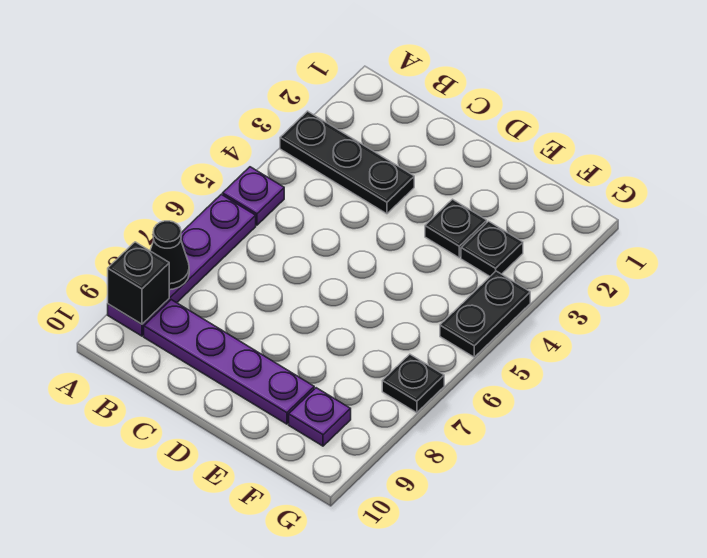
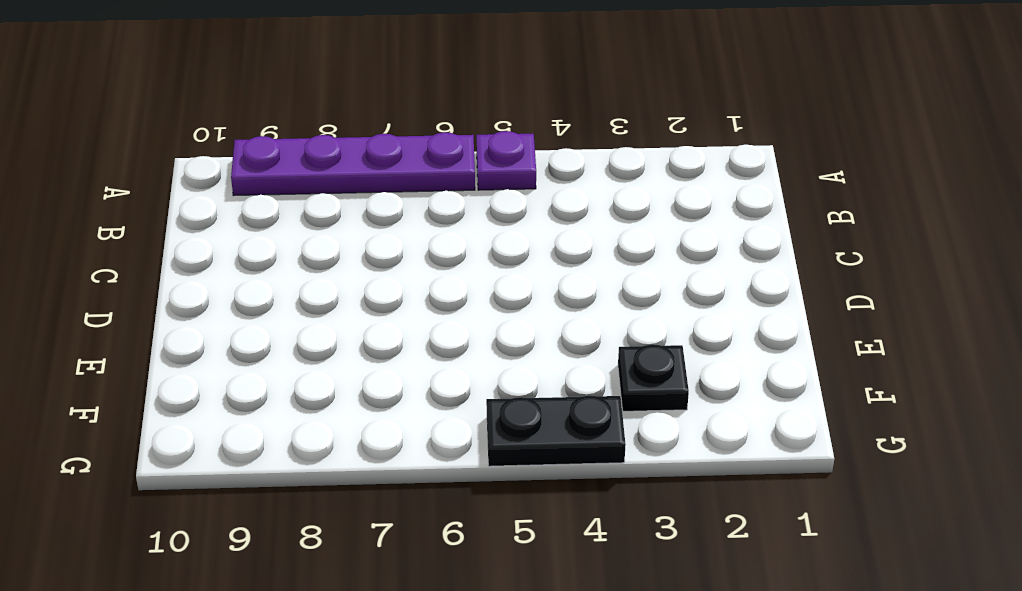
none -> black plate A3:C3 level 1
none -> purple plate B9:E9 level 1

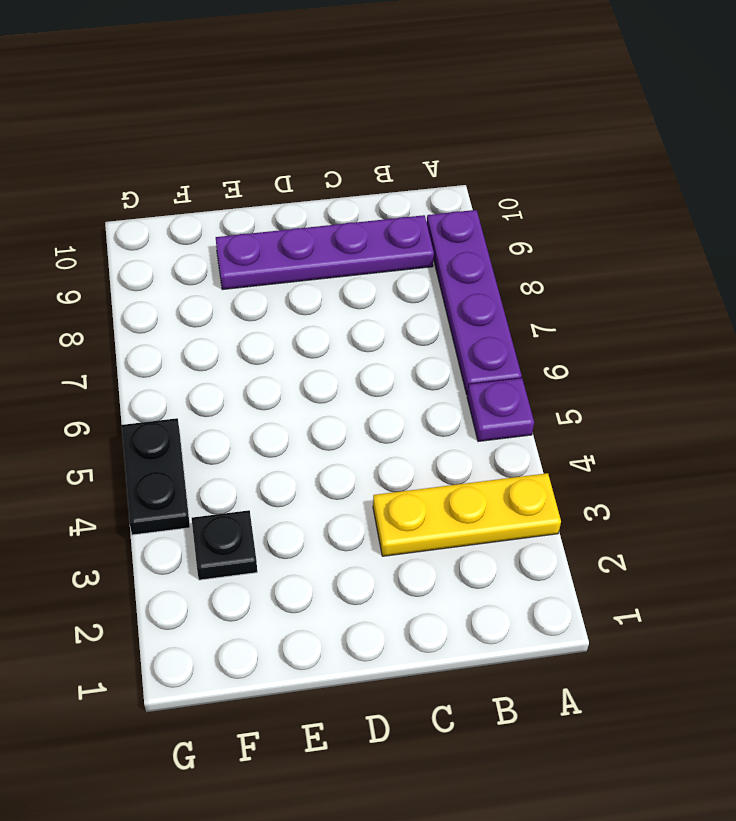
yellow plate A3:C3 level 1 -> black plate A3:C3 level 1
none -> black plate E3 level 1
none -> purple plate F9 level 1

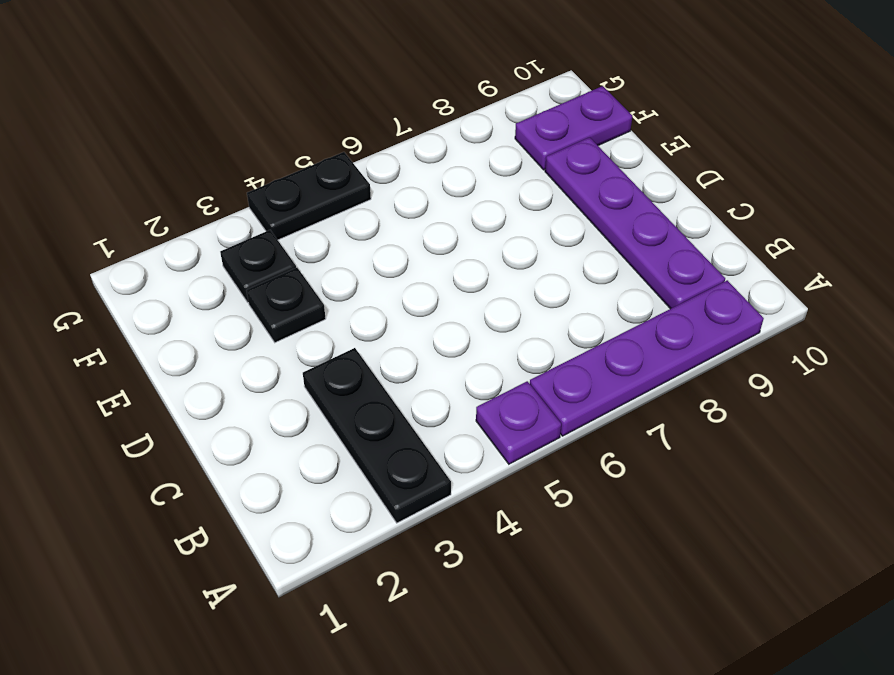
purple plate F9:F10 level 1 -> purple plate F9 level 1
none -> black plate G7 level 1
none -> black cone A8 level 2

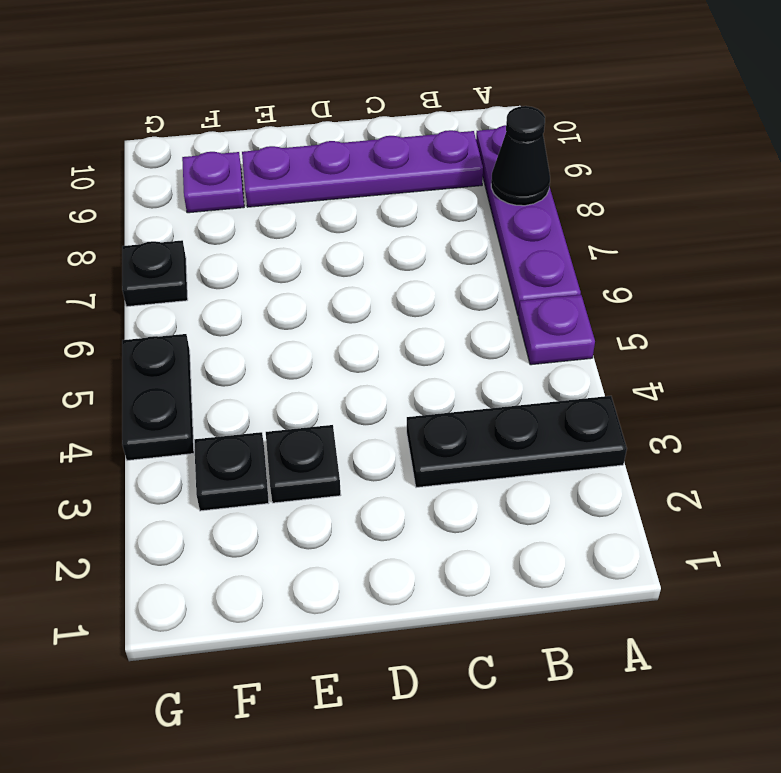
none -> black brick A9 level 2

